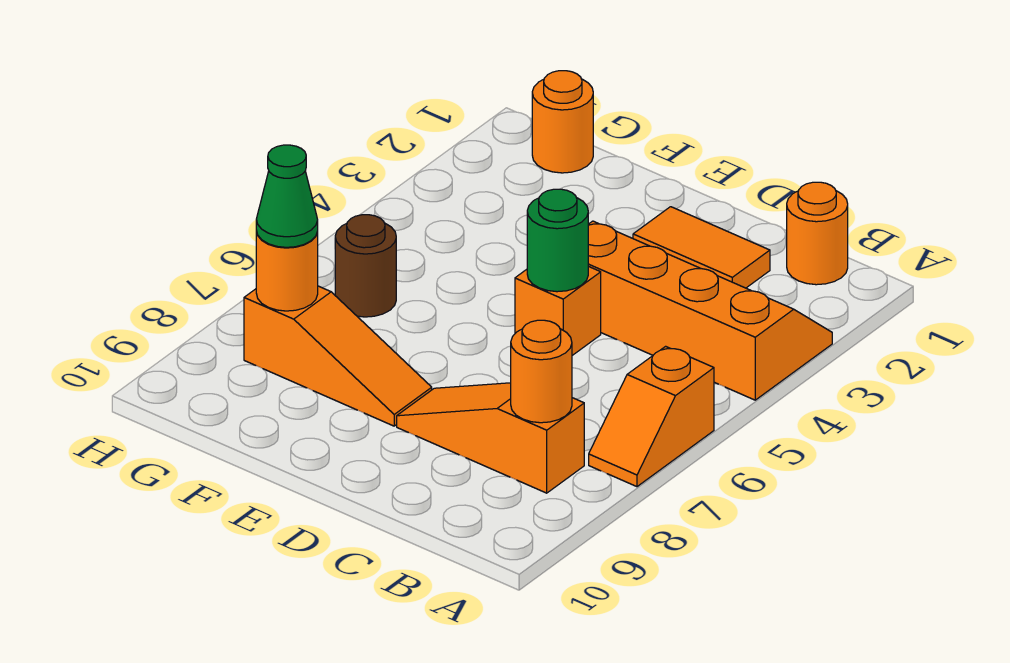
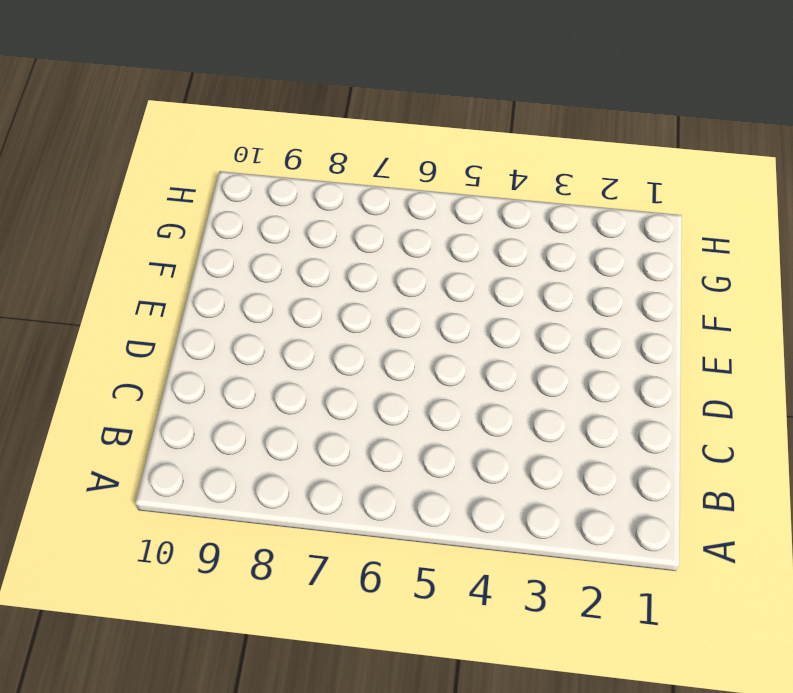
none -> orange slope A3:D4 level 1 top 4
none -> orange slope A6:A7 level 1 top 6
none -> orange round brick B1 level 1

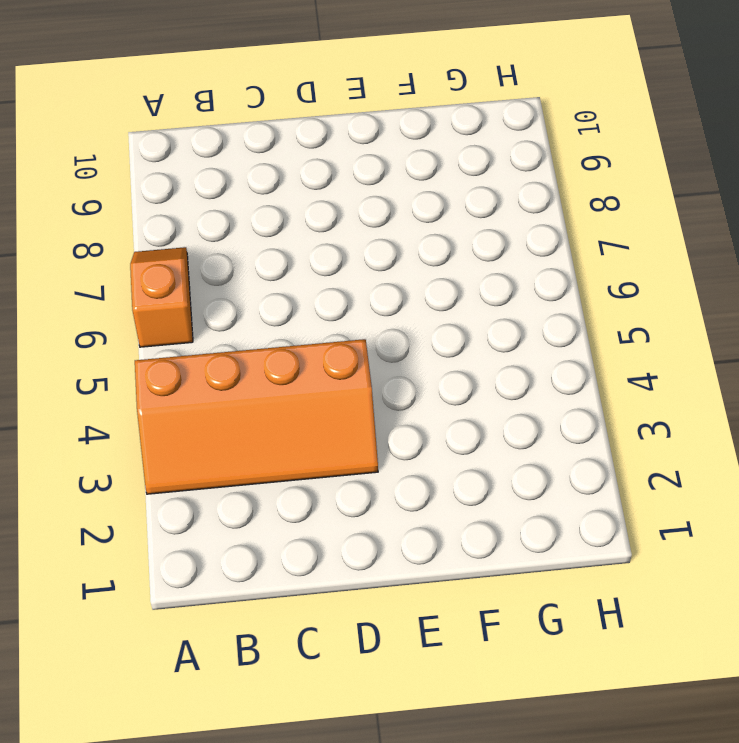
none -> orange round brick B1 level 1
none -> orange slope B8:D8 level 1 top B
none -> orange tile C2:D2 level 1

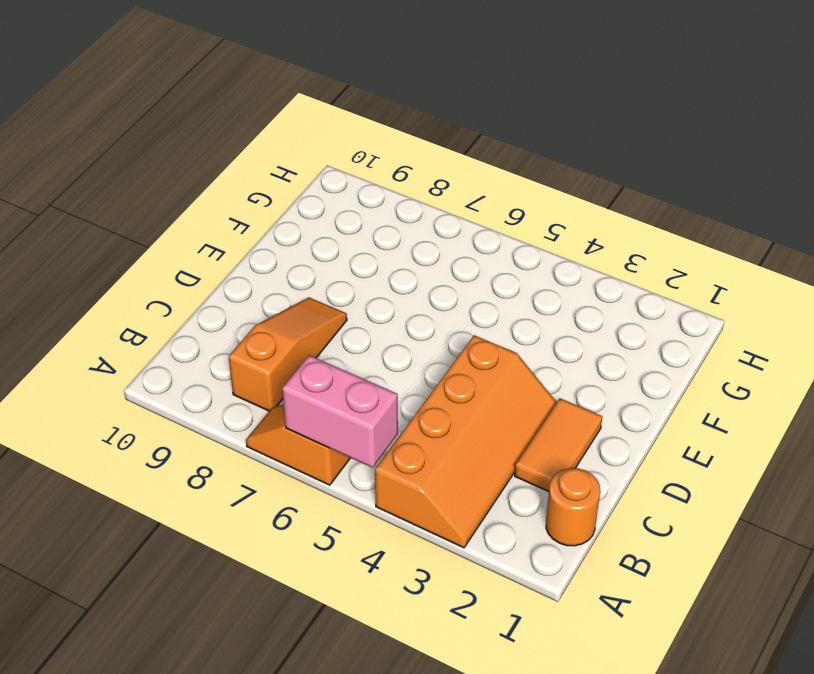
pink brick A5:A6 level 2 -> none
none -> orange brick D5 level 1
none -> orange slope E8:G8 level 1 top G
none -> orange round brick G1 level 1

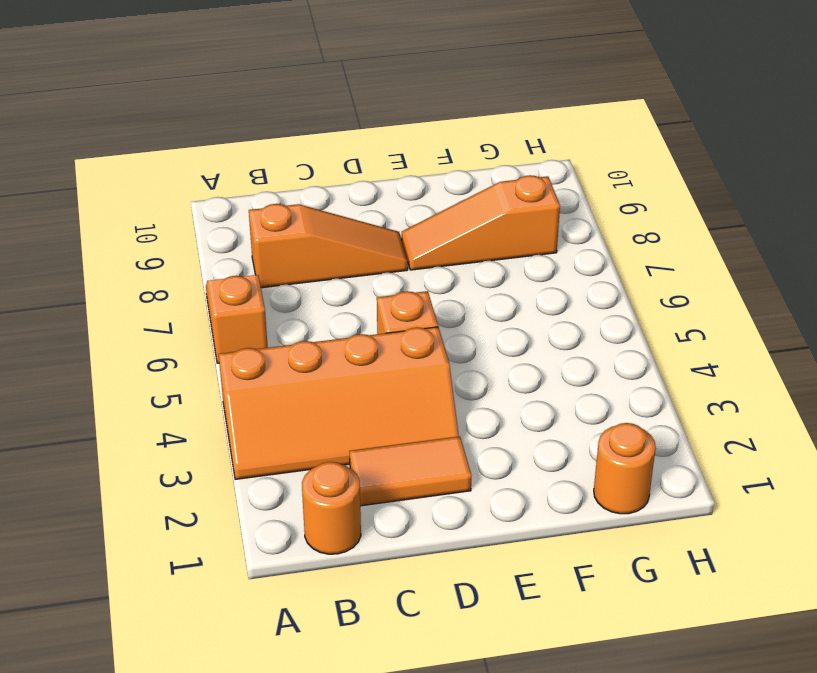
none -> brown round brick G6 level 1
none -> orange round brick B8 level 2
none -> green round brick D5 level 2

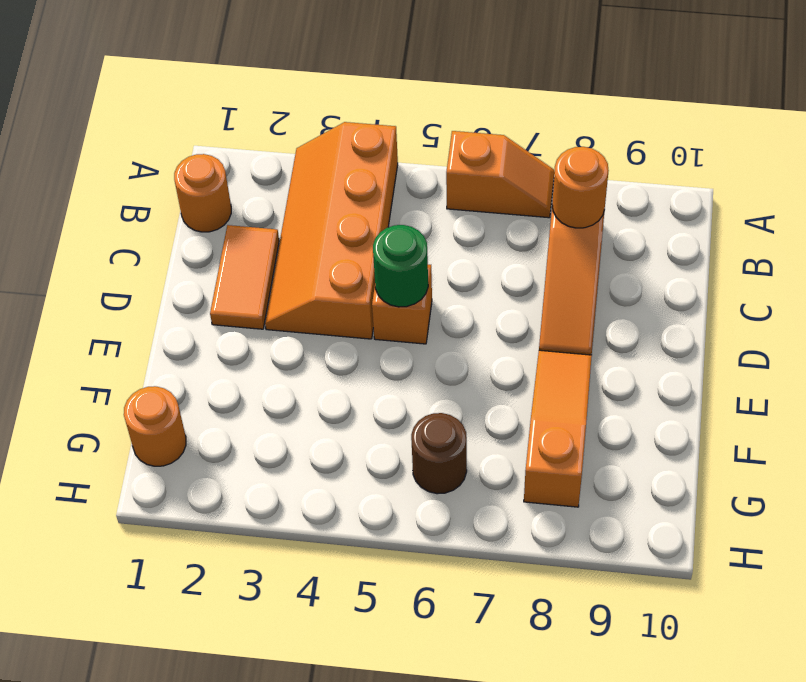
none -> orange round brick G8 level 2
none -> green cone G8 level 3

